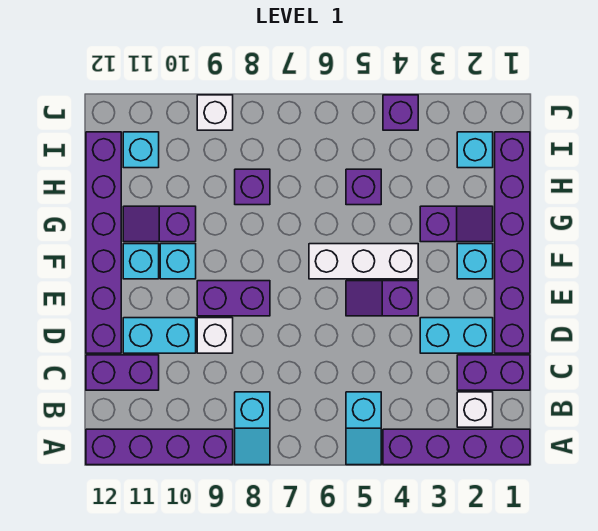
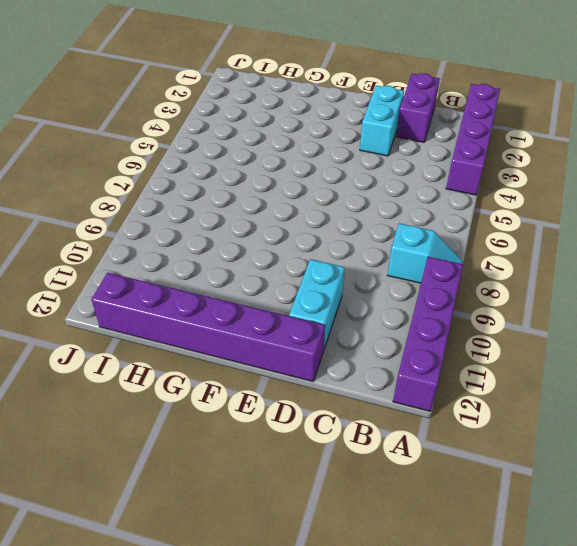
none -> cyan slope A5:B5 level 1 top B
none -> white brick B2 level 1
none -> purple brick C11:C12 level 1

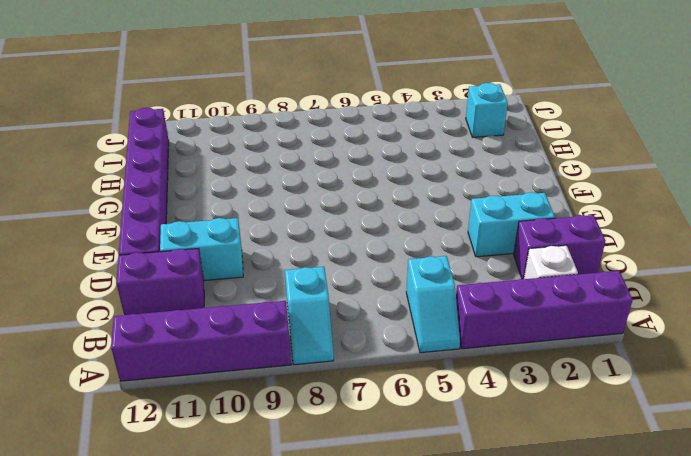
none -> purple brick D1:I1 level 1
none -> white brick D9 level 1
none -> purple slope E4:E5 level 1 top 4

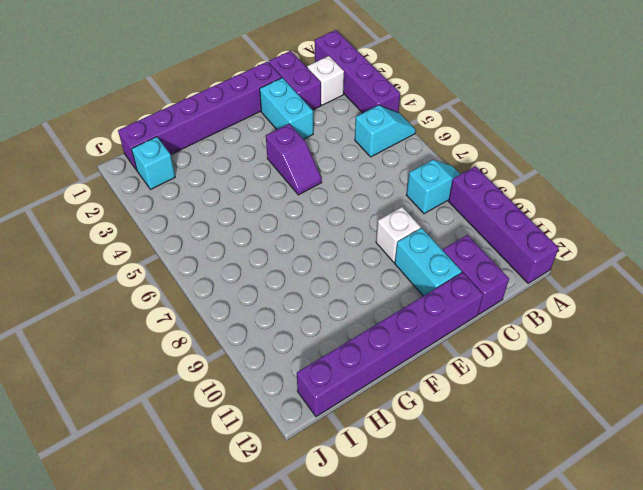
none -> purple brick E8:E9 level 1
none -> cyan brick F2 level 1
none -> white brick F4:F6 level 1

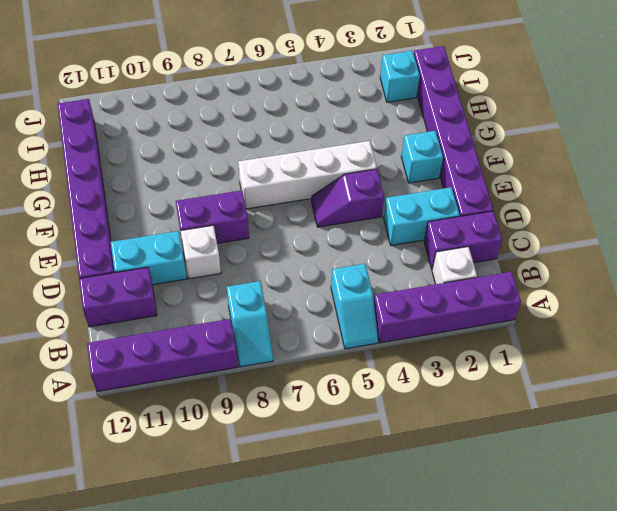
white brick F4:F7 level 1 -> white brick F4:F6 level 1
none -> cyan brick F10 level 1
none -> cyan brick F11 level 1
none -> purple slope G2:G3 level 1 top 3

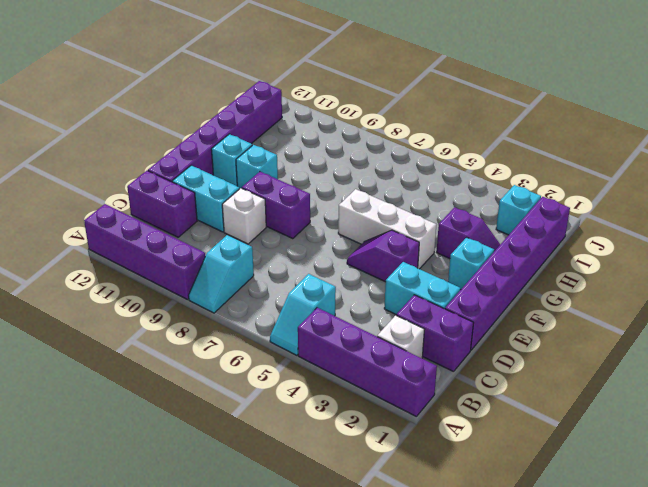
none -> purple slope G10:G11 level 1 top 10
none -> purple brick H5 level 1
none -> purple brick H8 level 1

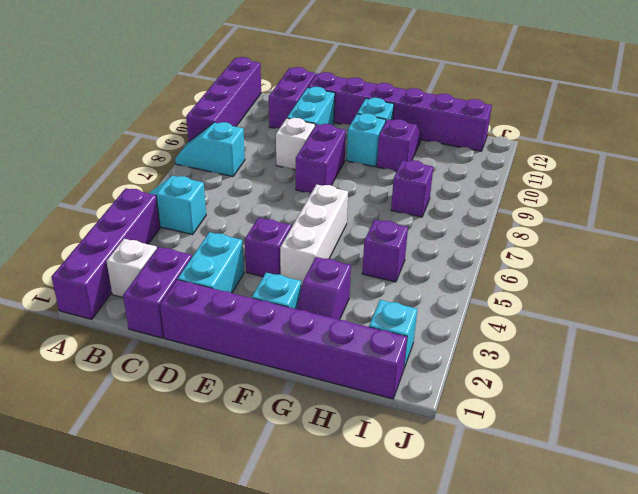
none -> cyan brick I11 level 1
none -> purple brick J4 level 1
none -> white brick J9 level 1

